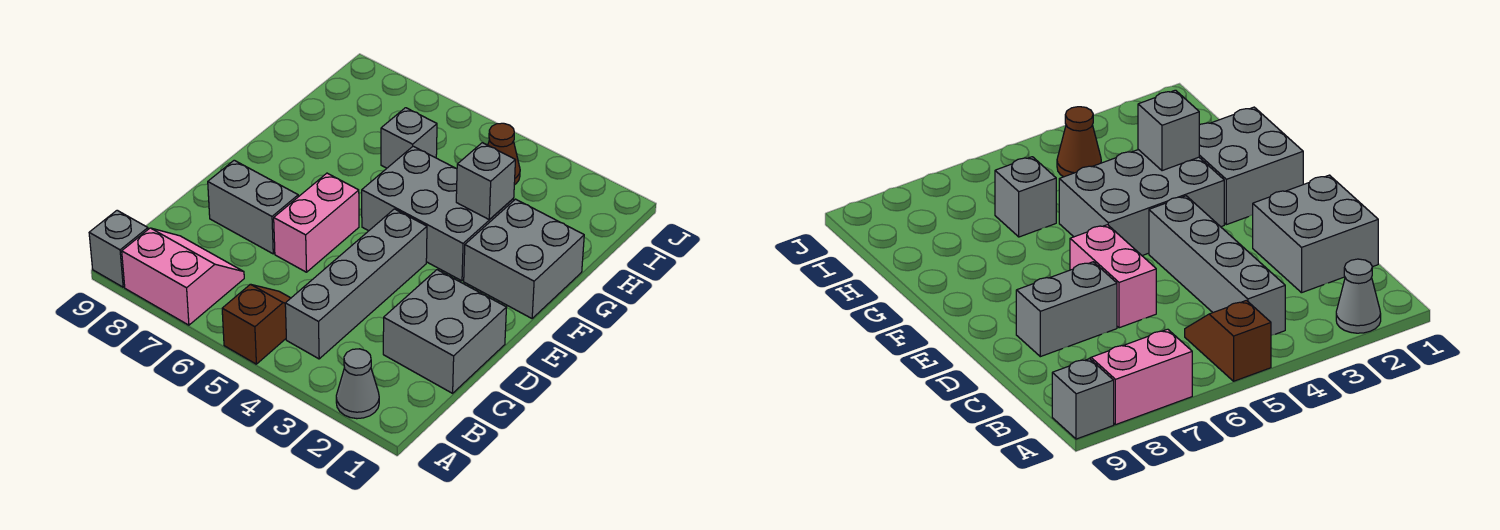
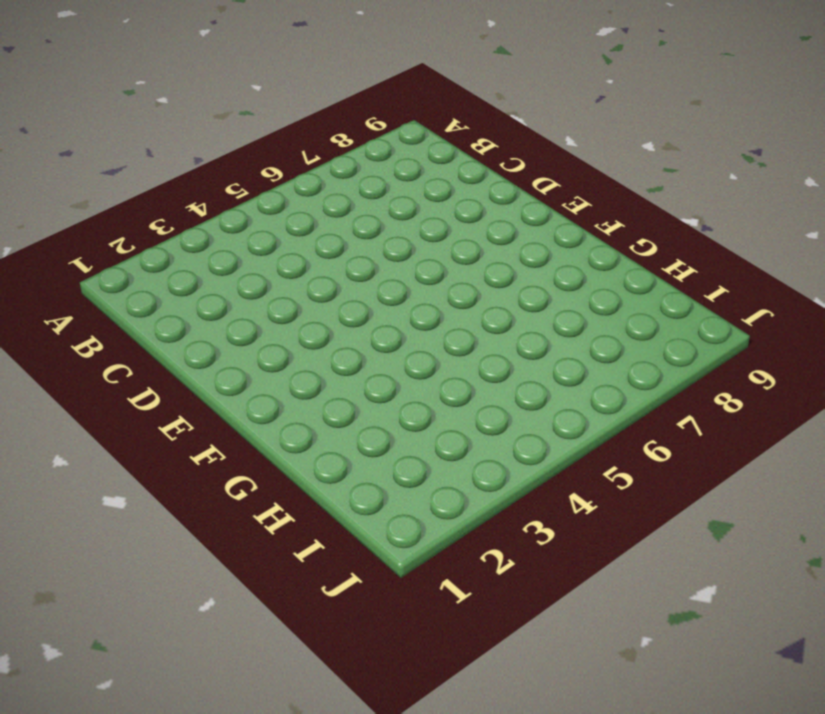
none -> grey cone A2 level 1
none -> brown slope A5:B5 level 1 top A
none -> pink slope A7:B8 level 1 top A

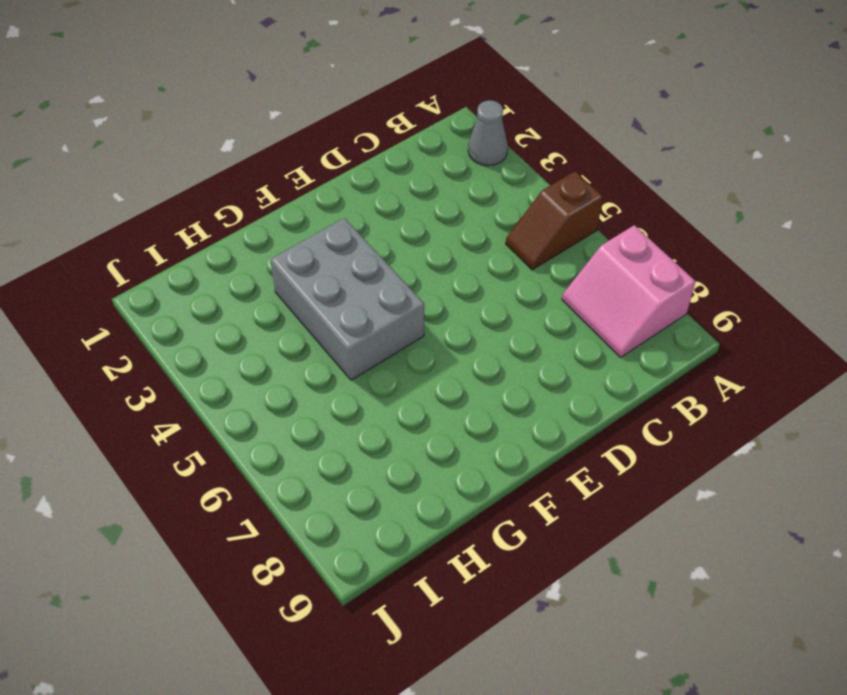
none -> grey brick A9 level 1
none -> grey brick B4:E4 level 1
none -> grey brick C1:D2 level 1

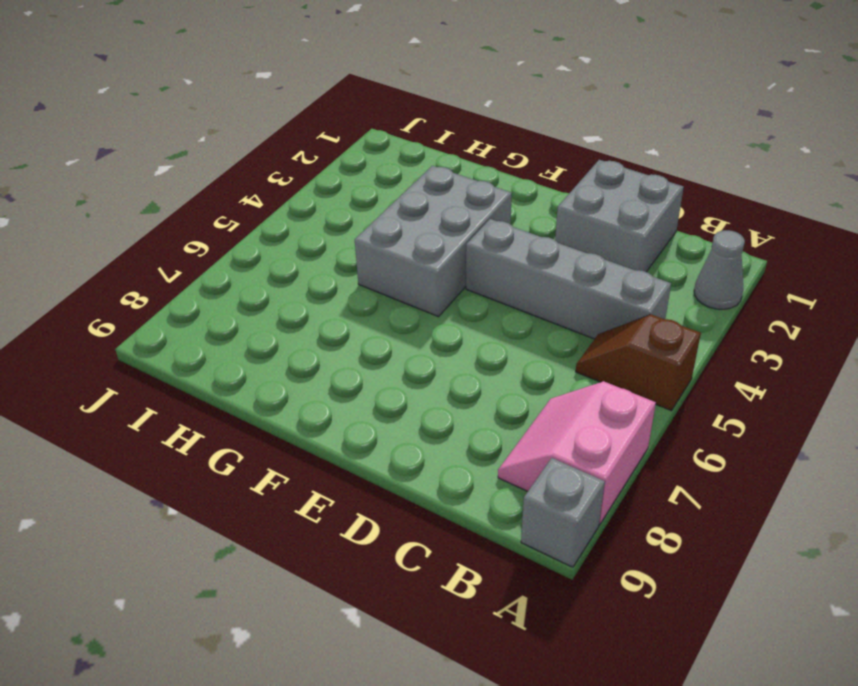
none -> pink brick D6:E6 level 1
none -> grey brick D7:D8 level 1
none -> grey brick F1:G2 level 1

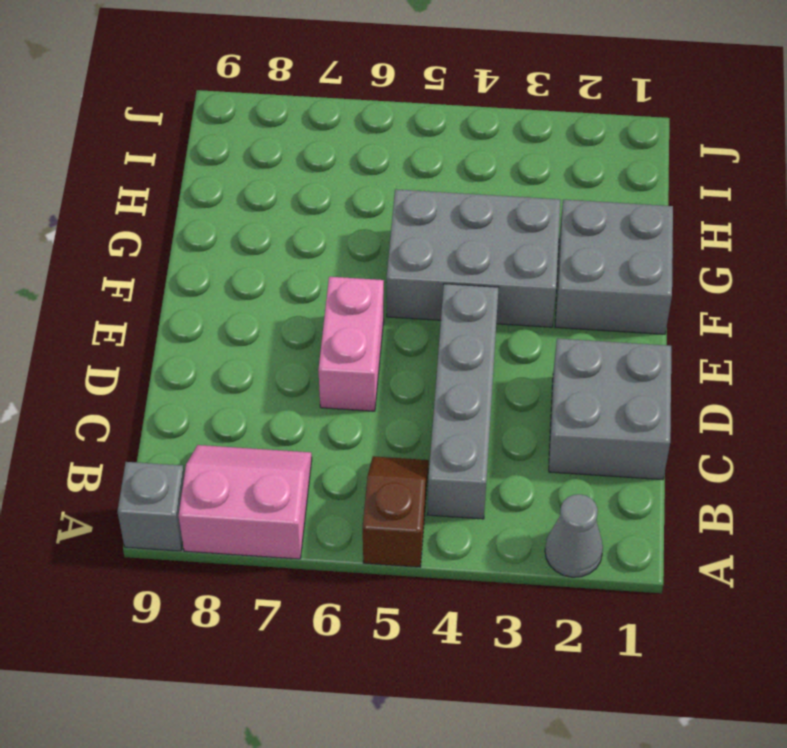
none -> grey brick D7:D8 level 1
none -> grey brick H6 level 1
none -> brown cone I4 level 1

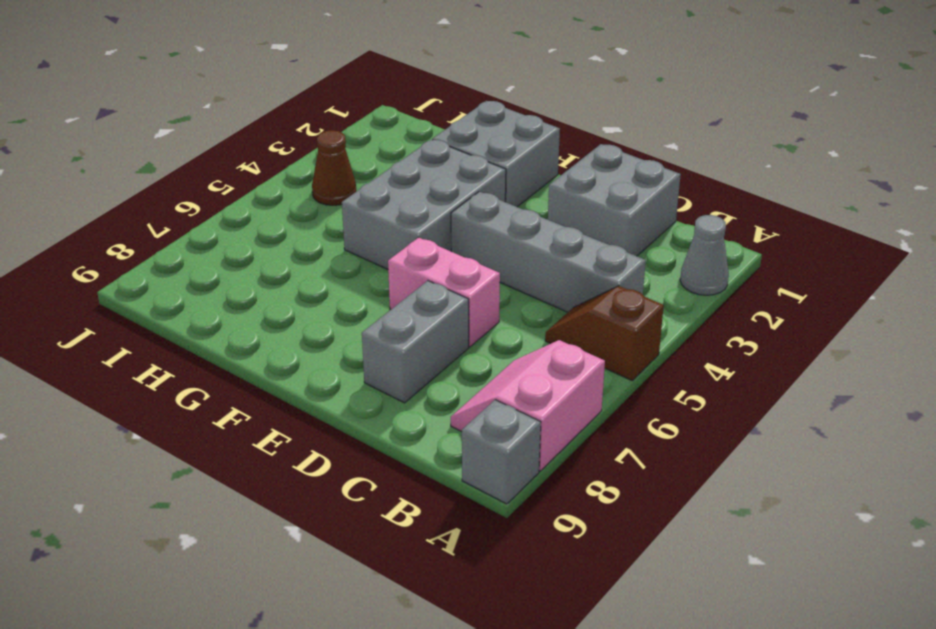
none -> grey brick H6 level 1
none -> grey brick G3 level 2

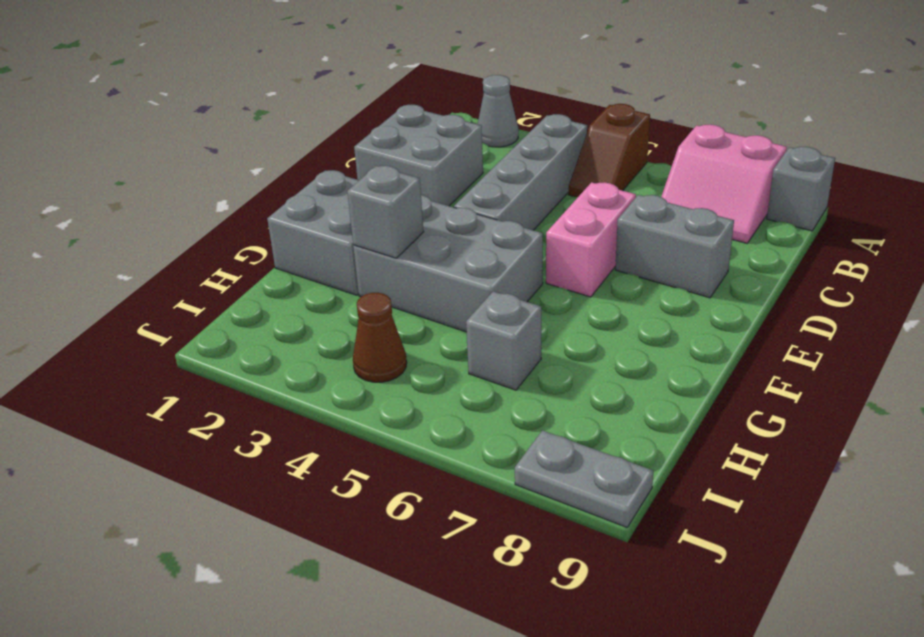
grey plate J8:J9 level 1 -> none

